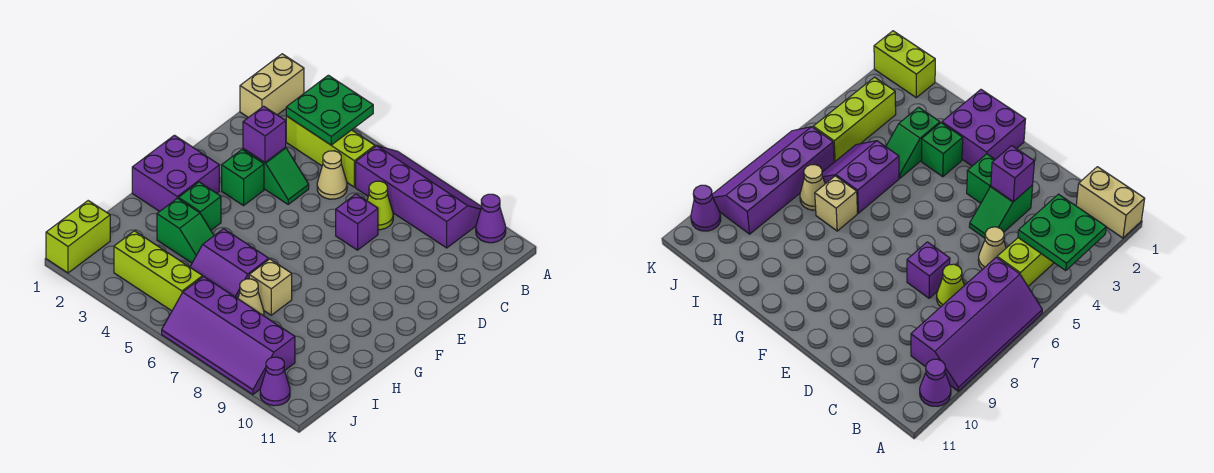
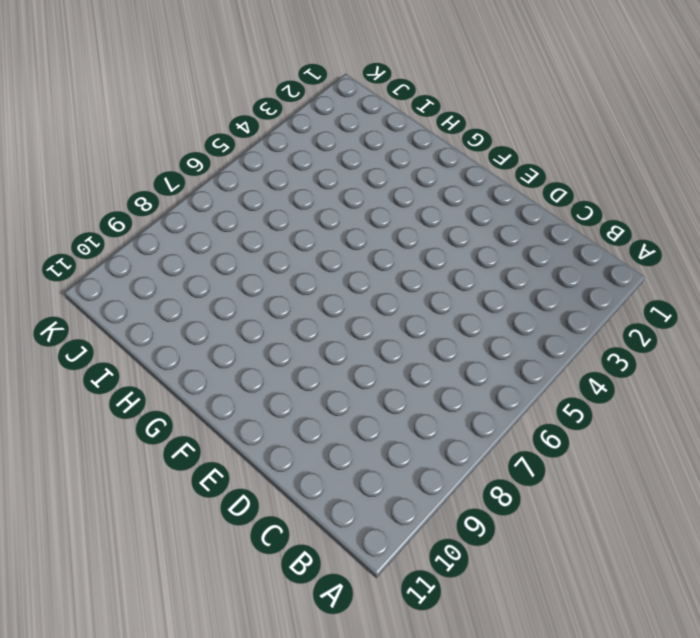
none -> tan brick A1:B1 level 1
none -> purple slope A6:B9 level 1 top B
none -> purple cone A10 level 1

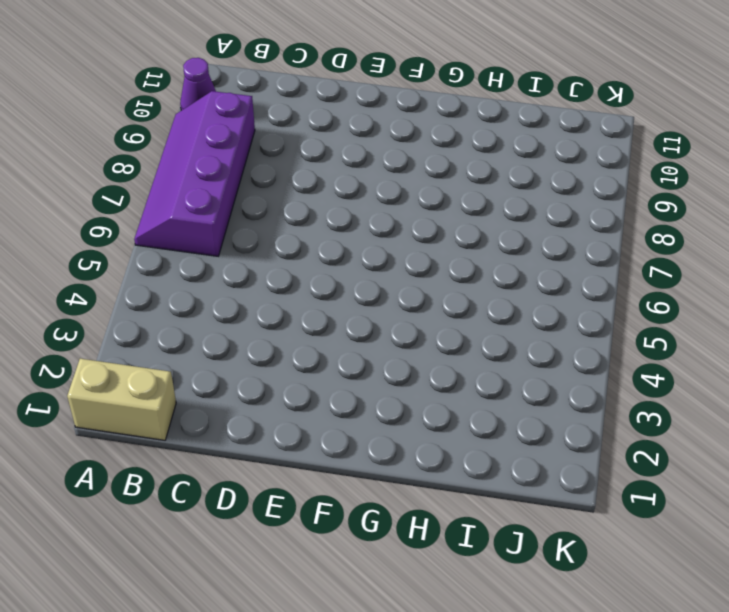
none -> lime brick B3:B5 level 1
none -> tan cone C5 level 1
none -> lime cone C7 level 1

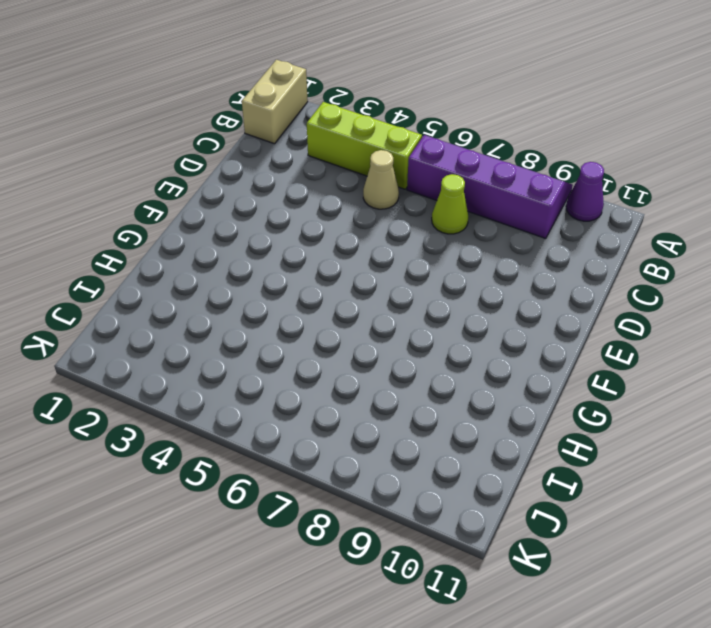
none -> green slope D3:D4 level 1 top 3
none -> purple brick D7 level 1
none -> green brick E3 level 1

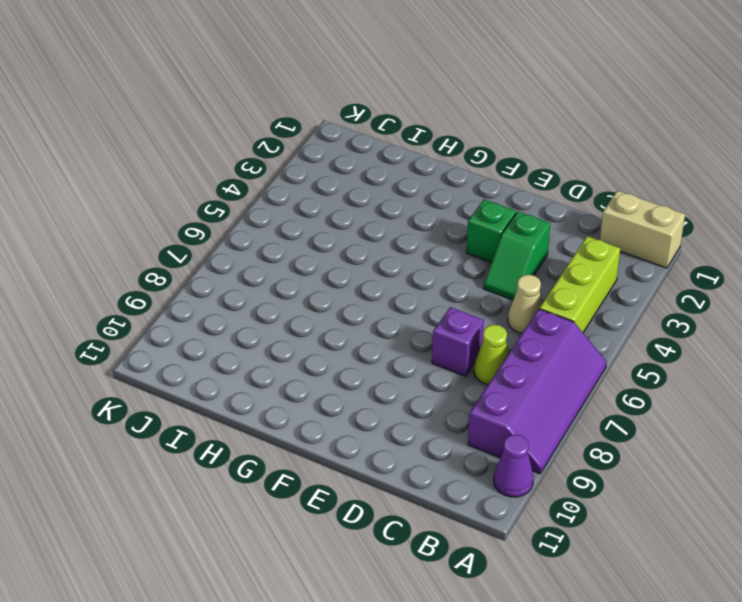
none -> purple brick F1:G2 level 1
none -> green brick G3 level 1
none -> green slope H3:H4 level 1 top 3

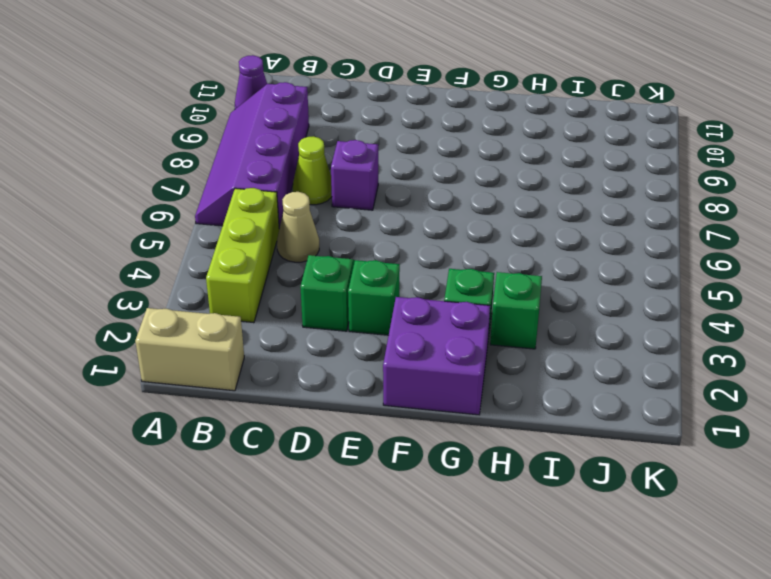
none -> purple slope H5:I6 level 1 top H
none -> tan brick H7 level 1
none -> tan cone I7 level 1

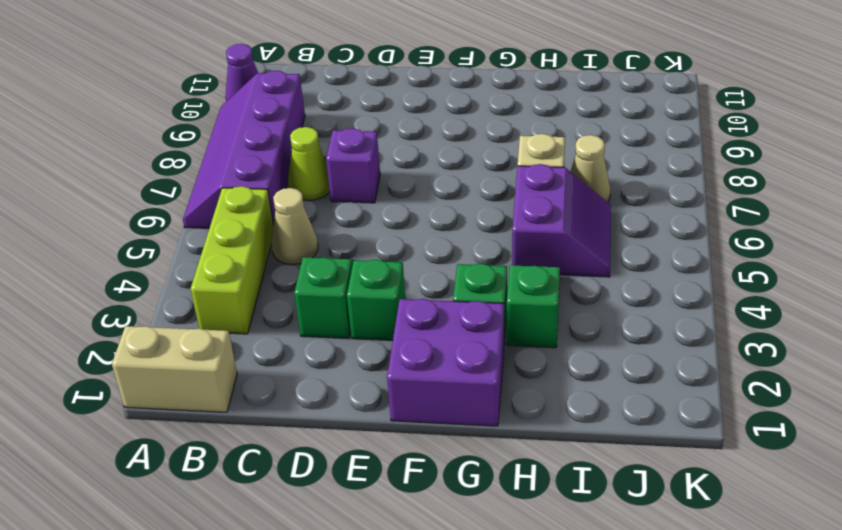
none -> lime brick J1:K1 level 1
none -> lime brick J3:J5 level 1
none -> purple slope J6:K9 level 1 top J

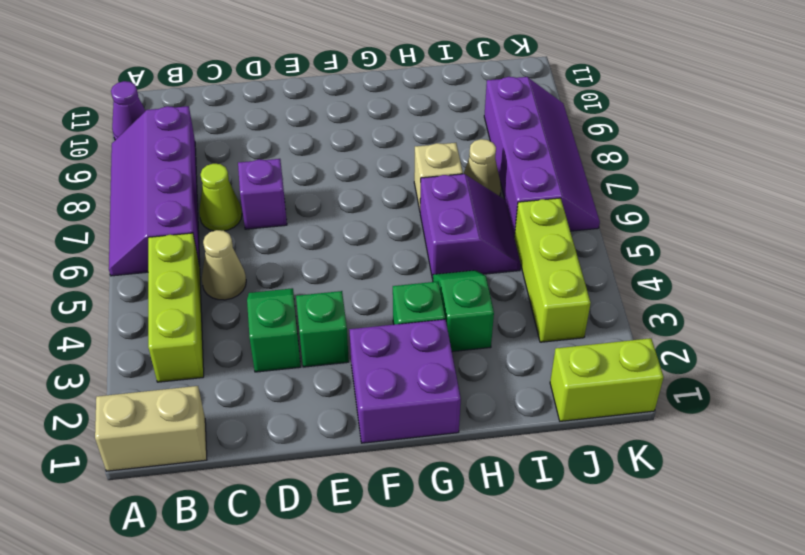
none -> purple cone K10 level 1
none -> green plate A3:B4 level 2
none -> purple brick D3 level 2

